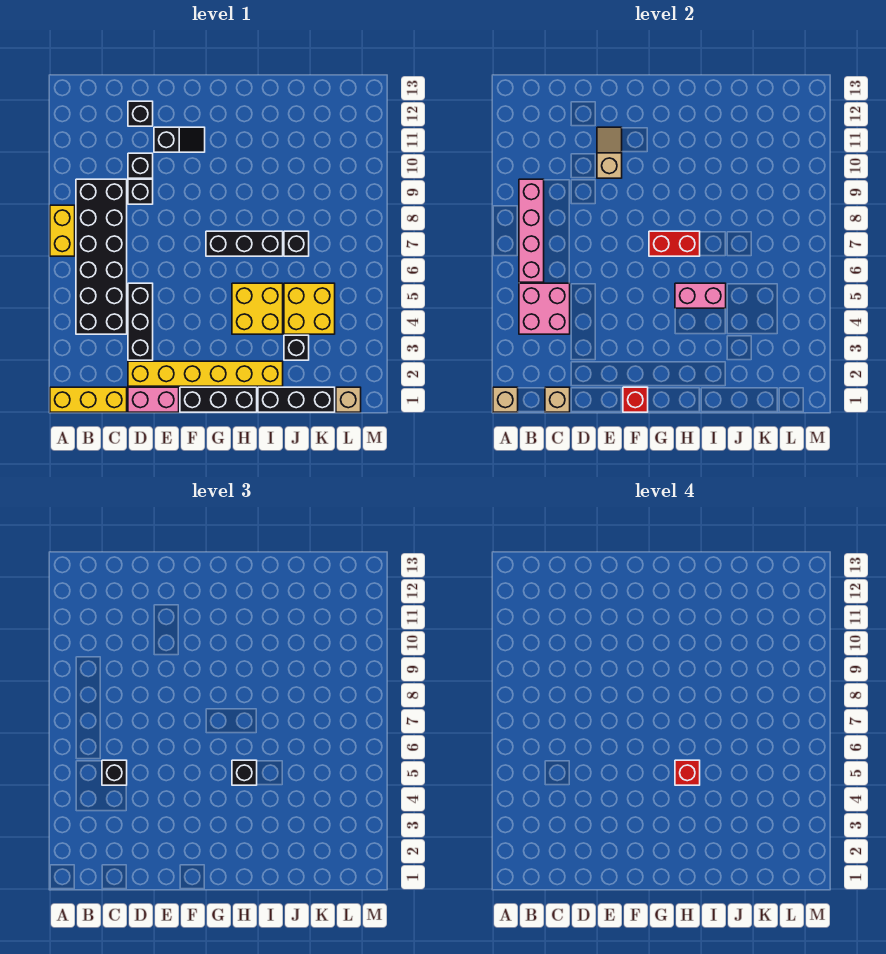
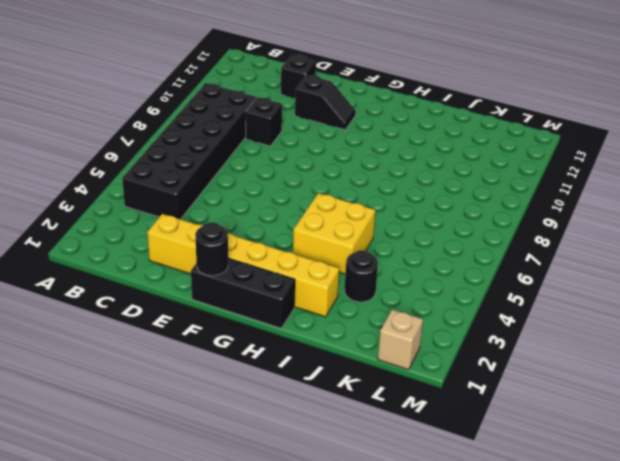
black round brick F1 level 2 -> red brick F1 level 2
black round brick J3 level 1 -> black brick J3 level 1
none -> yellow brick A1:C1 level 1
none -> yellow brick A7:A8 level 1
none -> pink brick D1:E1 level 1

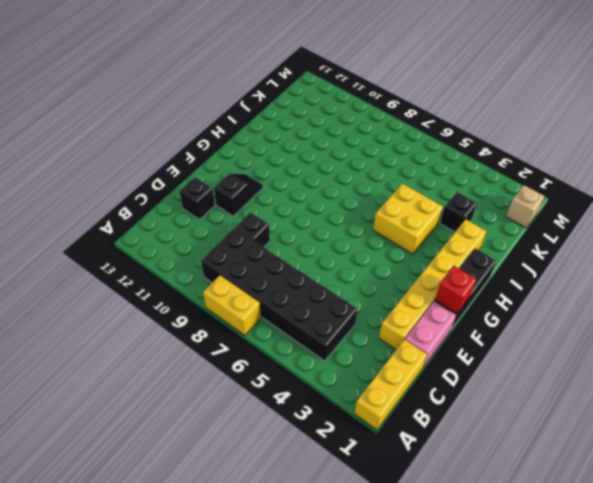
none -> black brick D3:D5 level 1
none -> black brick D10 level 1
none -> black brick G7:I7 level 1

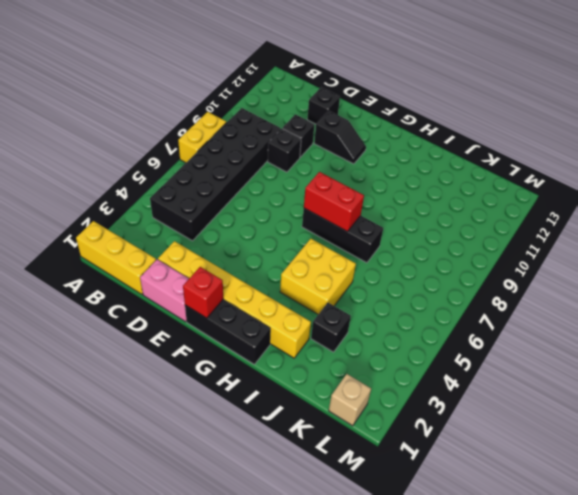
none -> black brick D3:D5 level 1
none -> black brick I1:K1 level 1
none -> yellow brick J4:K5 level 1

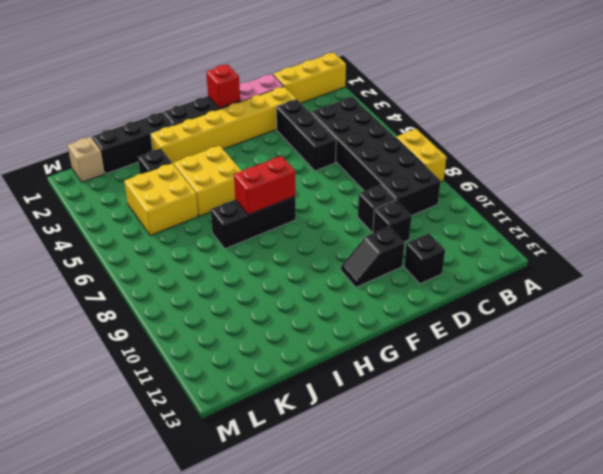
none -> black brick J7 level 1
none -> tan brick A1 level 2
none -> pink brick B4:C5 level 2

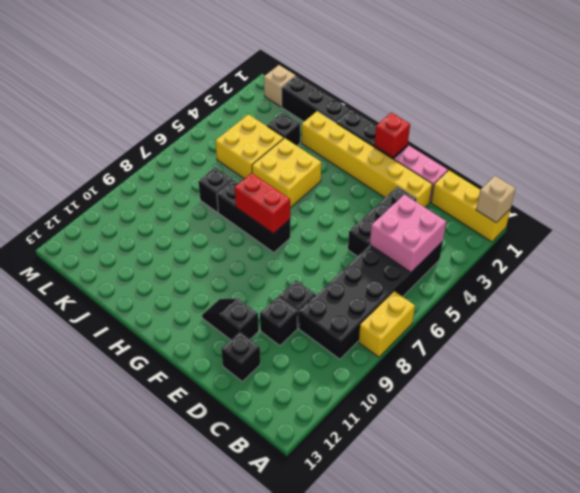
none -> pink brick B6:B9 level 2
none -> tan brick C1 level 2
none -> tan slope E10:E11 level 2 top 10

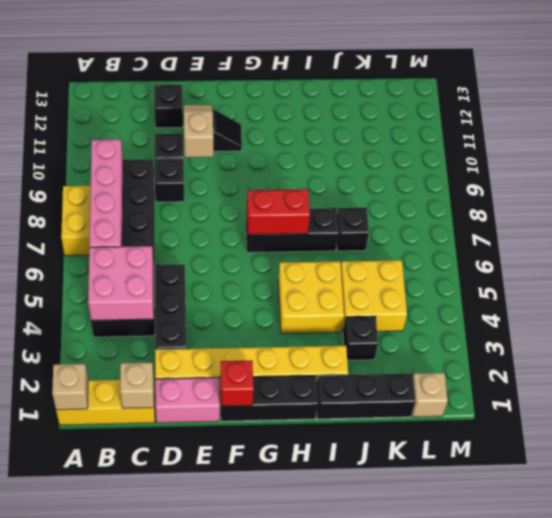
none -> pink brick H5:I5 level 2
none -> black brick C5 level 3
none -> black brick H5 level 3

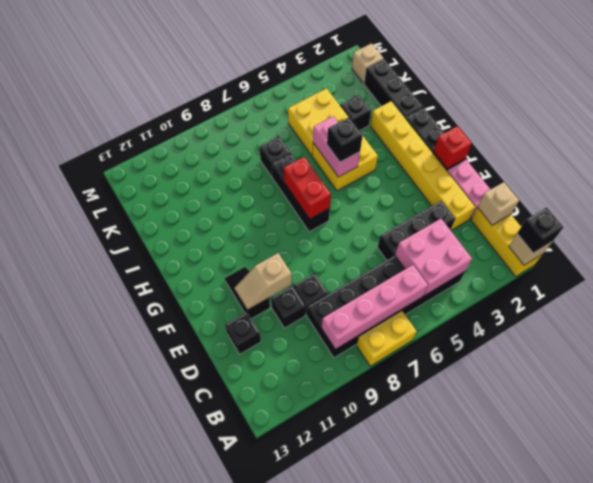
black brick A1 level 3 -> black brick C5 level 3
none -> red brick H5 level 4

